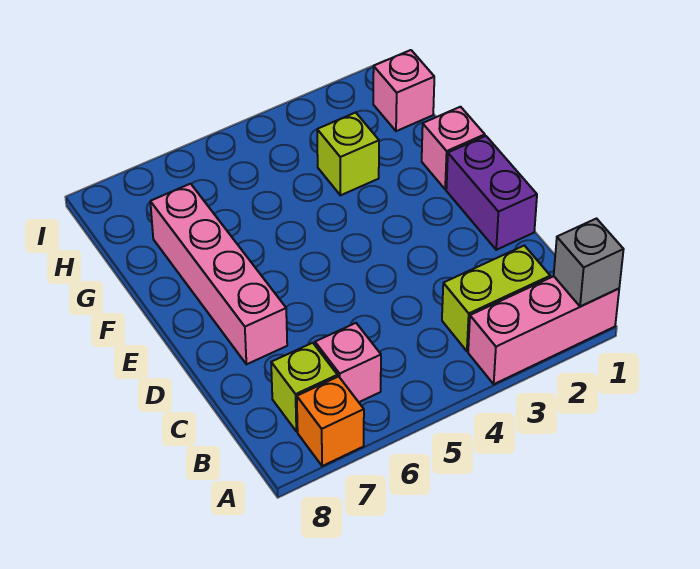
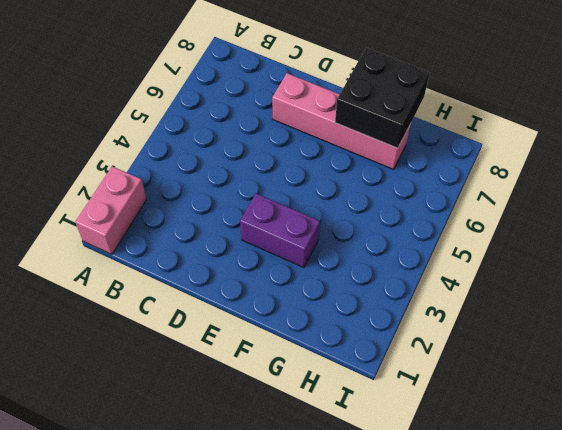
pink brick A1:A2 level 1 -> pink brick A1:A3 level 1
purple brick E3:F3 level 1 -> purple brick D1:E1 level 1
black brick F7:G8 level 2 -> none
none -> orange brick A7 level 1
none -> lime brick B2:B3 level 1

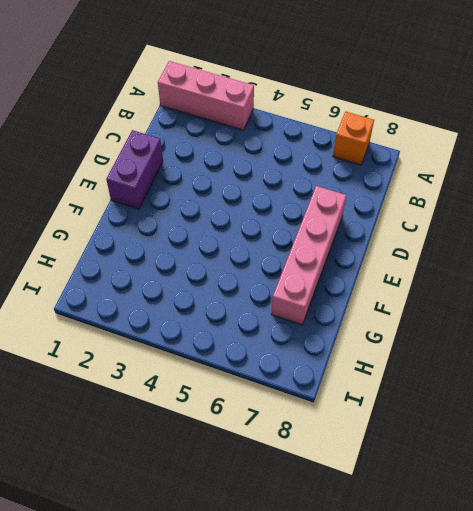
none -> lime brick B2:B3 level 1
none -> pink brick B6 level 1

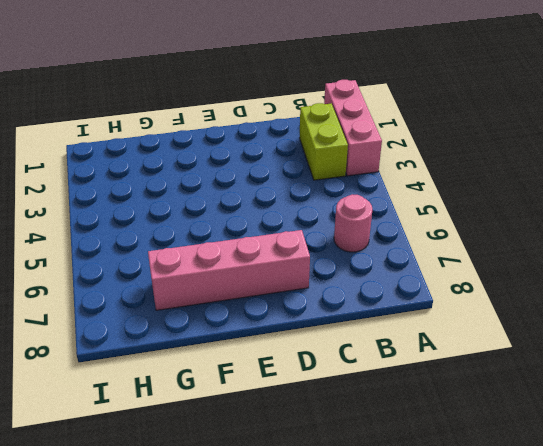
pink round brick B6 level 1 -> pink brick B6 level 1
none -> orange brick A7 level 1
none -> lime brick B7 level 1

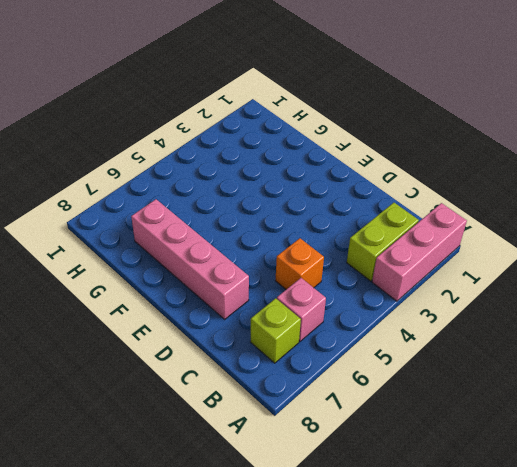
orange brick C5 level 1 -> orange brick A7 level 1
none -> purple brick D1:E1 level 1
none -> pink brick F1 level 1

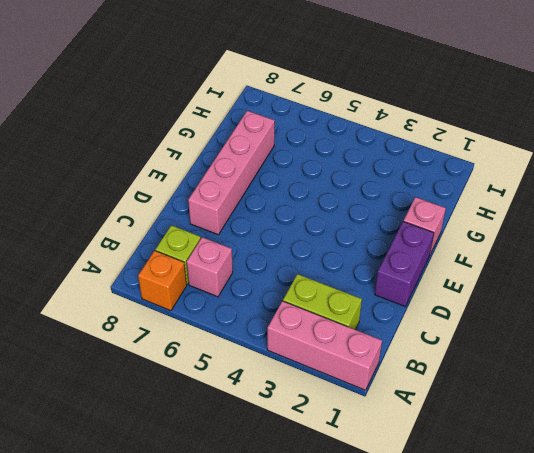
none -> lime brick G3 level 1
none -> pink brick H1 level 1

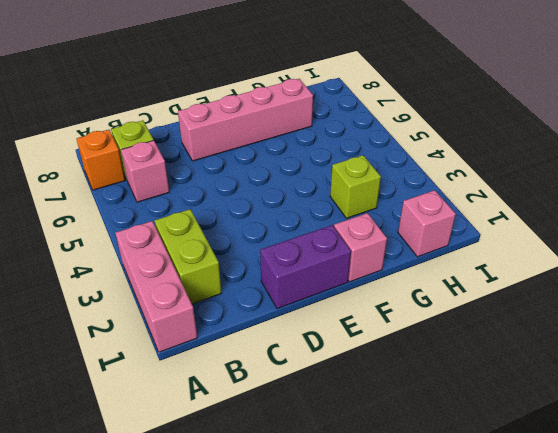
none -> grey brick A1 level 2

